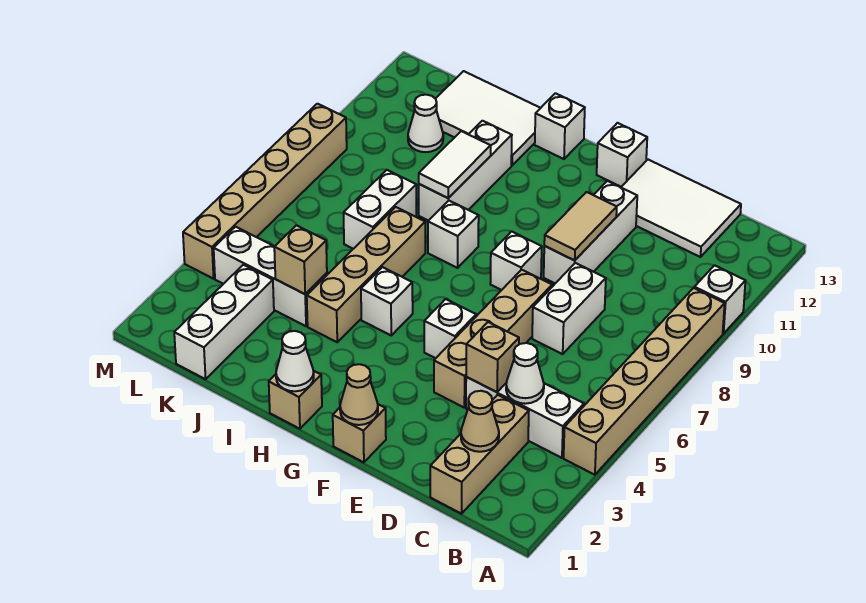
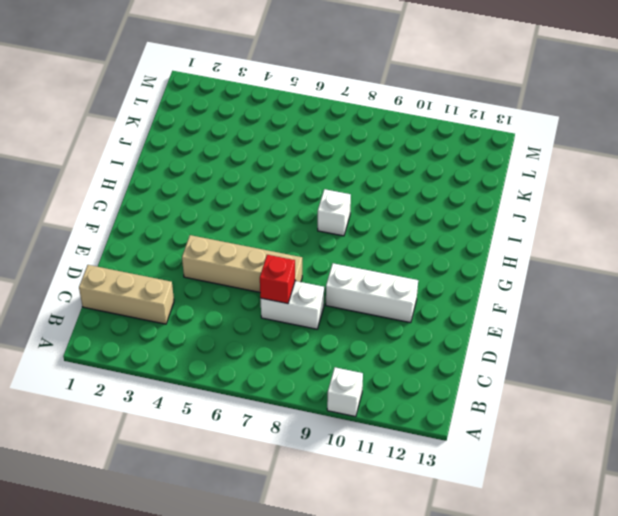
red brick D7 level 2 -> none
none -> tan brick A4:A9 level 1
none -> white brick B4:D4 level 1
none -> white tile C12:E13 level 1
none -> tan brick F1 level 1

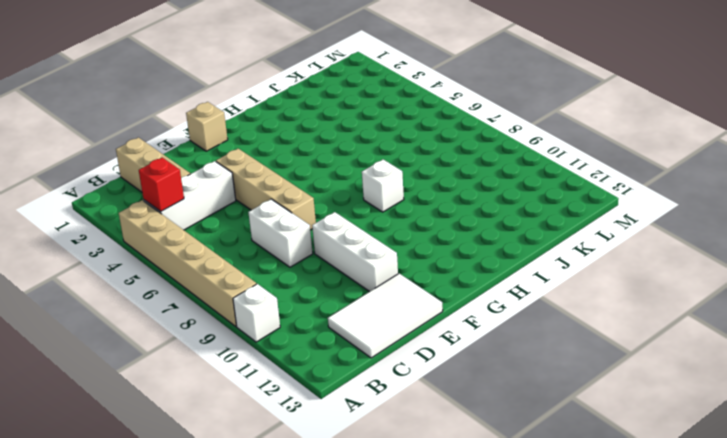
red brick B4 level 2 -> none
none -> white brick F5 level 1
none -> white brick F8 level 1
none -> white brick F13 level 1
none -> tan brick H1 level 1

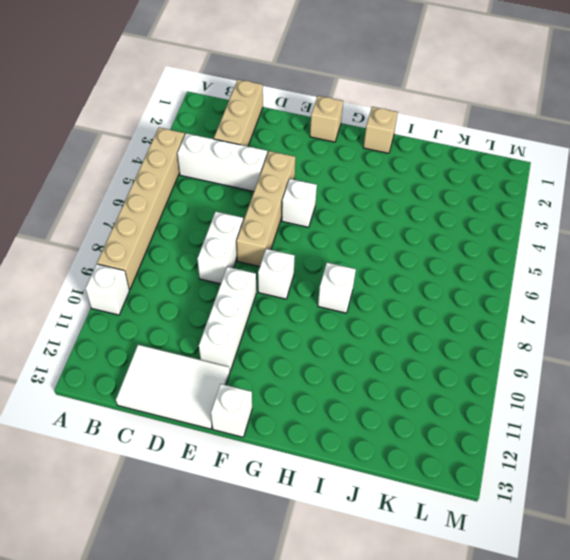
none -> white brick H5 level 1
none -> white brick H13 level 1
none -> tan brick I4:I7 level 1
none -> white brick I9:I11 level 1

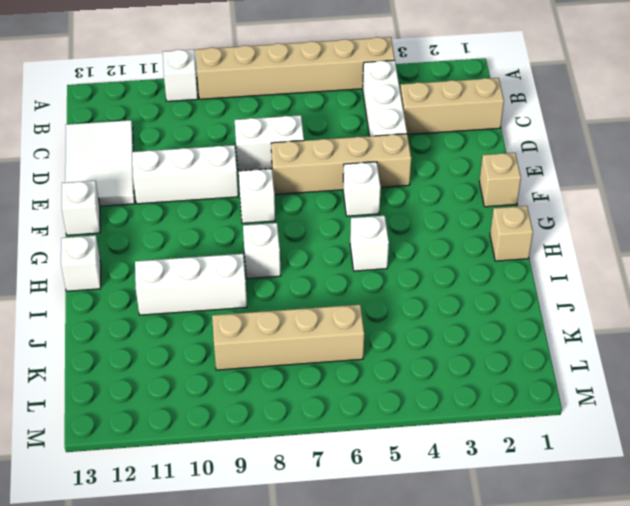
tan brick K6:K9 level 1 -> tan brick I4:I7 level 1
none -> white tile I12:K13 level 1
none -> white brick J4:L4 level 1
none -> white brick J7:J8 level 1
none -> white brick K1:K3 level 1

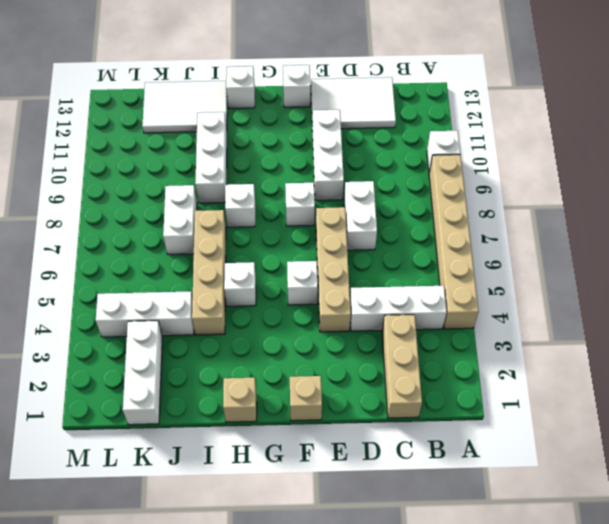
none -> white cone K11 level 1
none -> tan brick M4:M9 level 1
none -> tan cone C2 level 2
none -> white cone C4 level 2

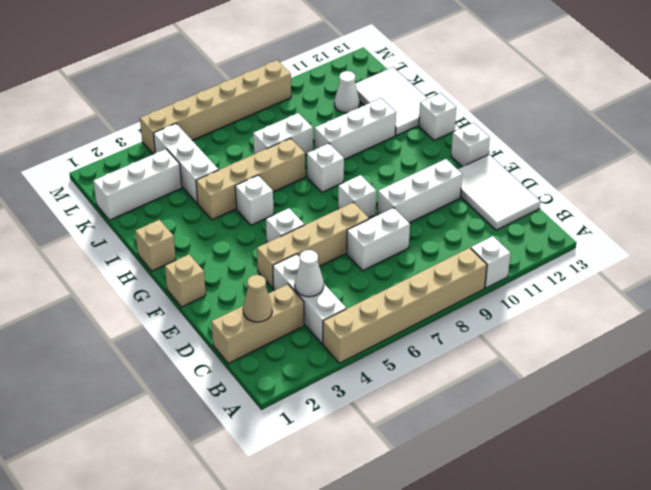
none -> tan brick D4 level 2
none -> tan tile E9:E10 level 2
none -> tan cone F1 level 2
none -> white cone H1 level 2

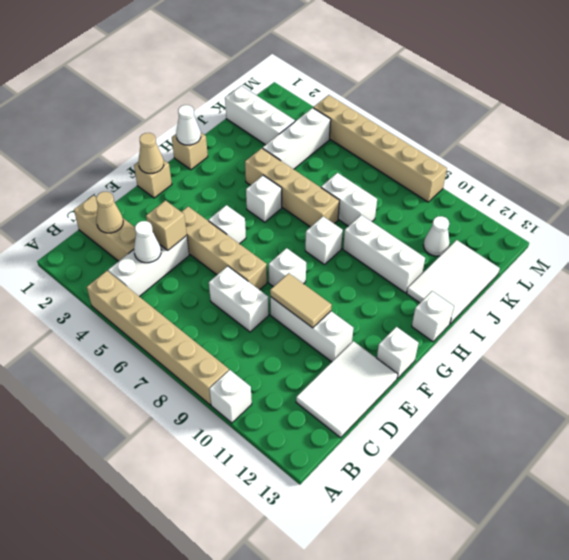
none -> white tile I9:I10 level 2
none -> tan brick J4 level 2

